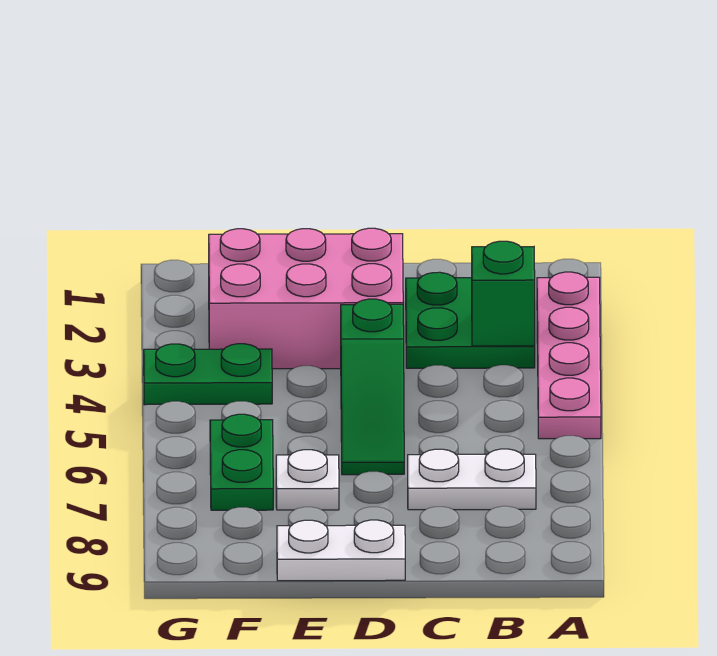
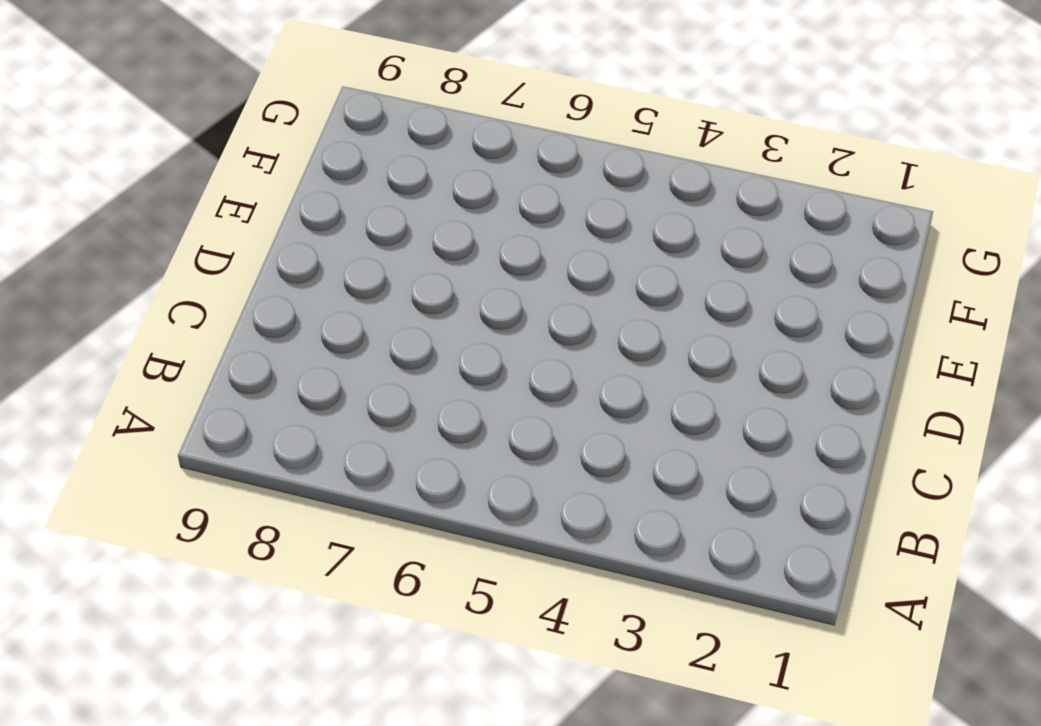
none -> pink plate A2:A5 level 1
none -> green plate B2:C3 level 1

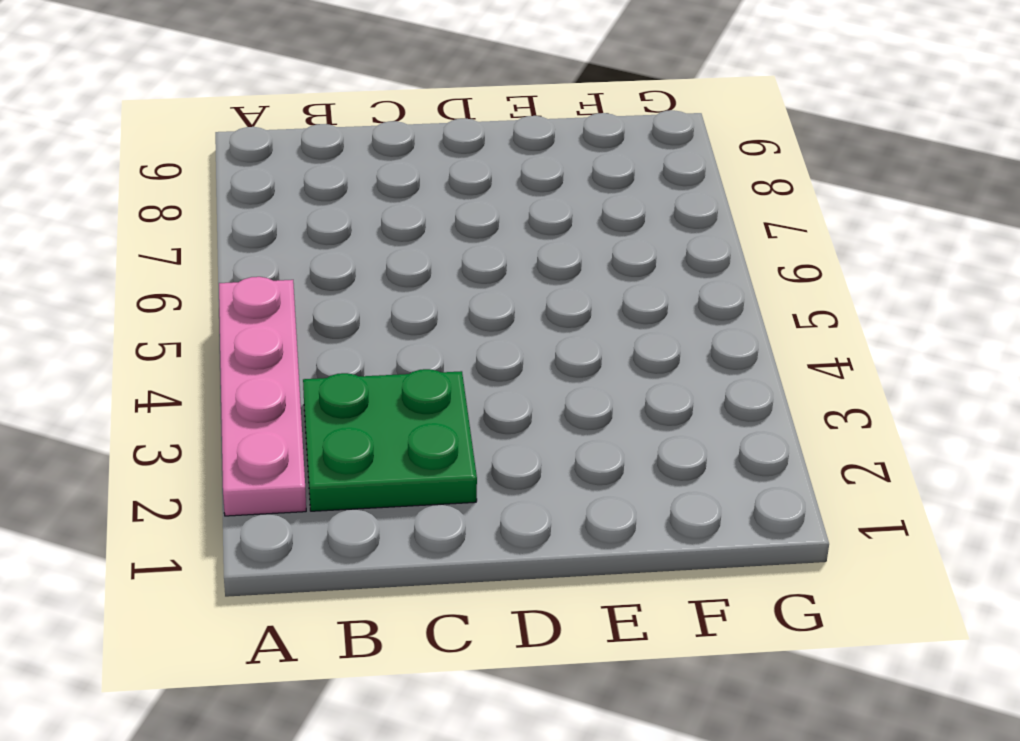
none -> white plate B7:C7 level 1
none -> pink brick D2:F3 level 1

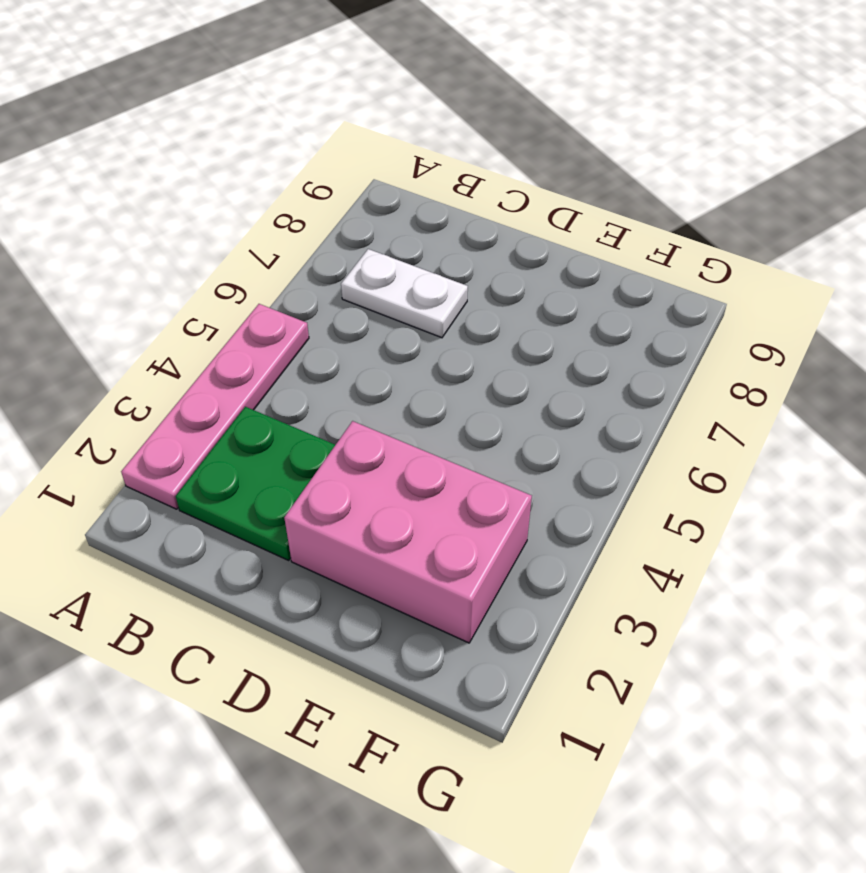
none -> green slope D4:D6 level 1 top 4
none -> white plate D9:E9 level 1

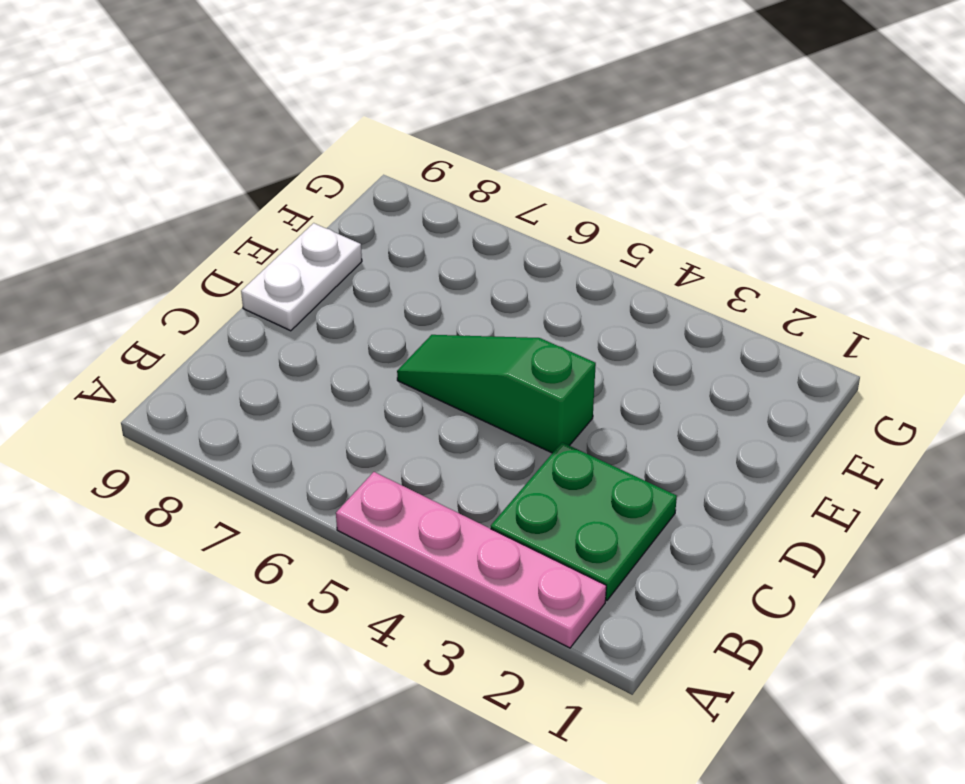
none -> white plate B7:C7 level 1
none -> pink brick D2:F3 level 1

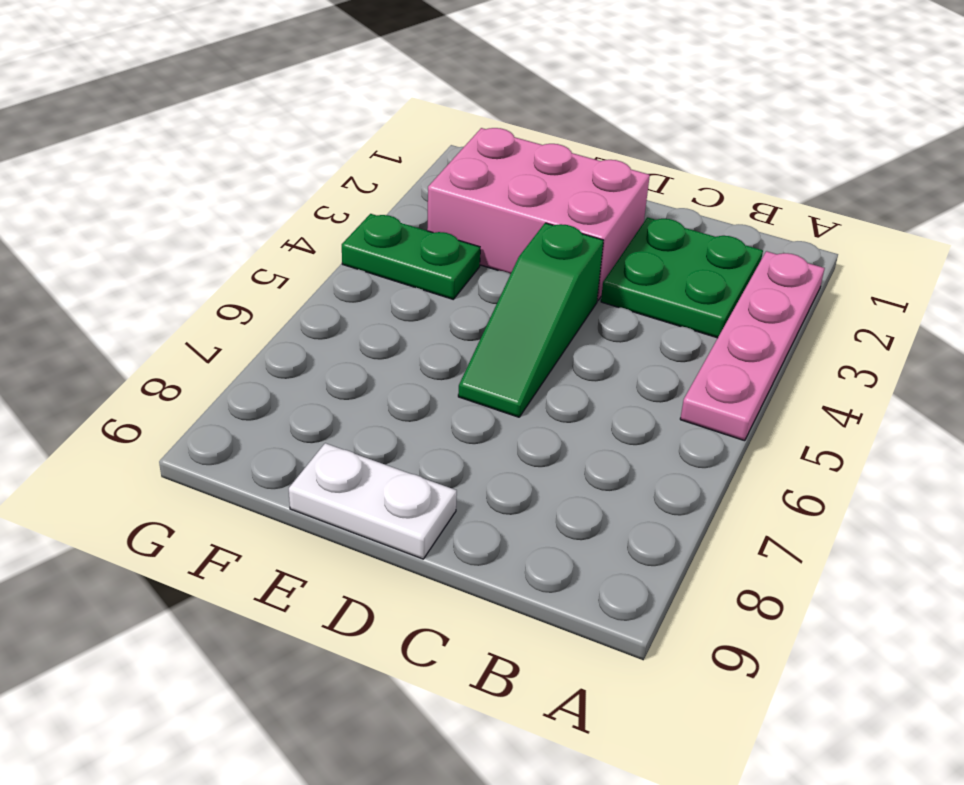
none -> white plate B7:C7 level 1
none -> white plate E7 level 1

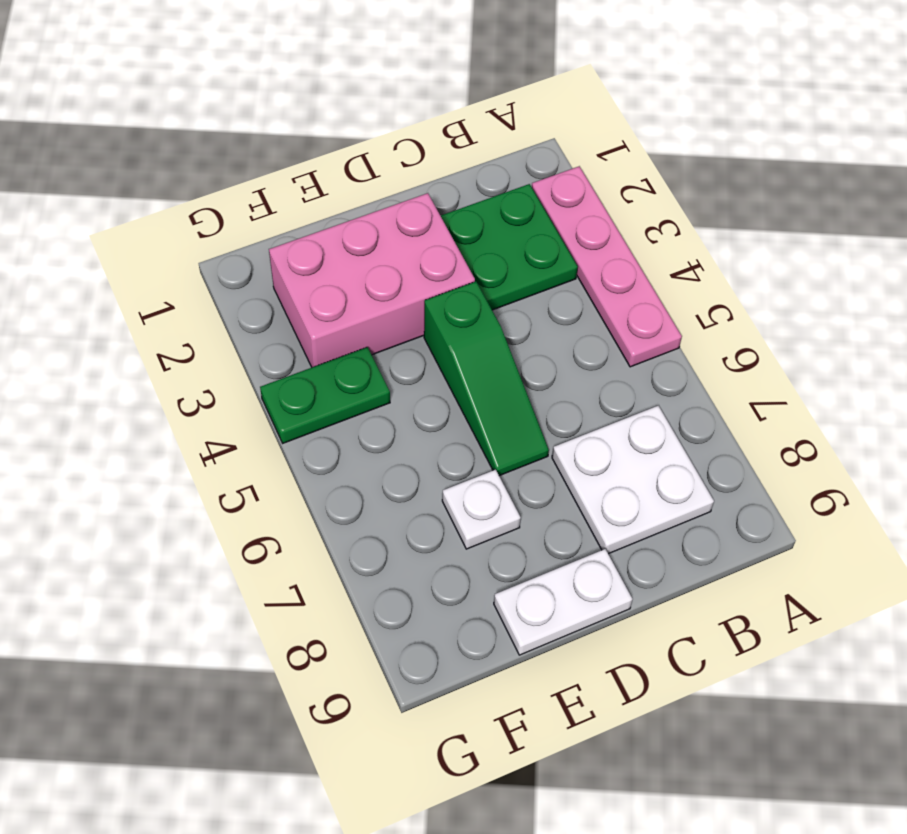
white plate B7:C8 level 1 -> white plate B7:C7 level 1
none -> green plate F6:F7 level 1
none -> green brick B3 level 2

